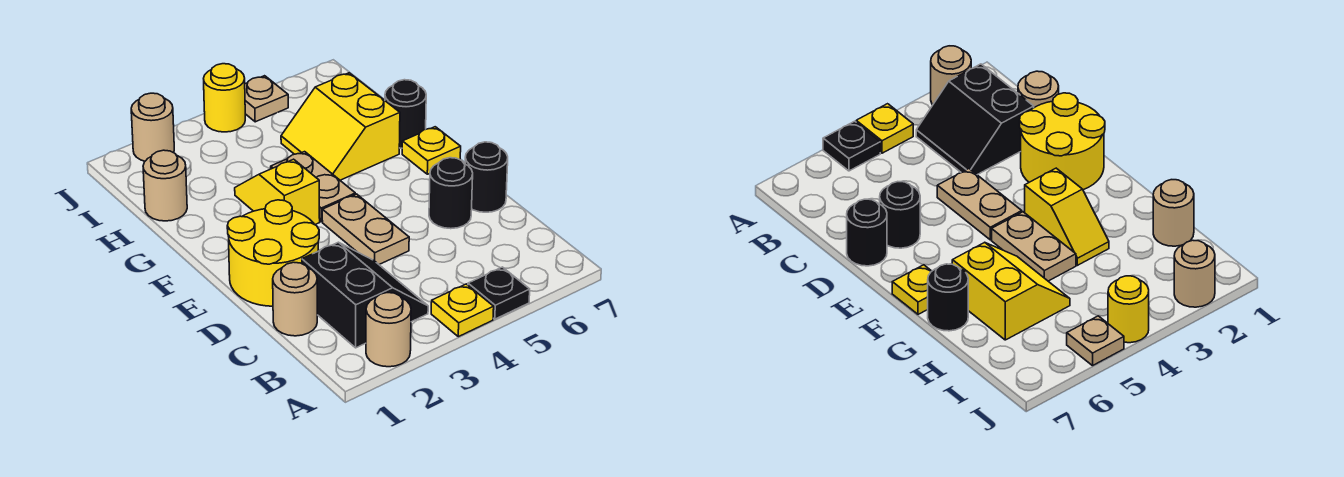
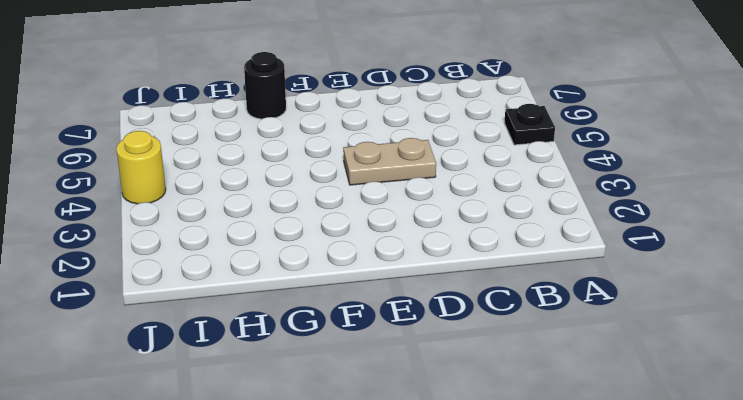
none -> tan round brick A2 level 1
none -> yellow plate A4 level 1
none -> black slope B2:C3 level 1 top 2

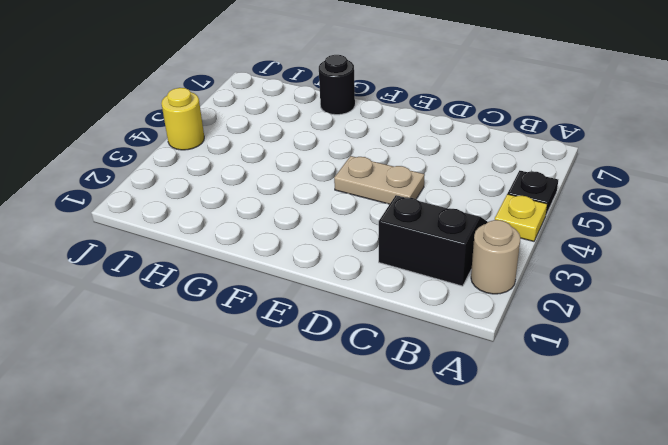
none -> tan round brick C1 level 1
none -> yellow round brick D1:E2 level 1
none -> black round brick D6 level 1

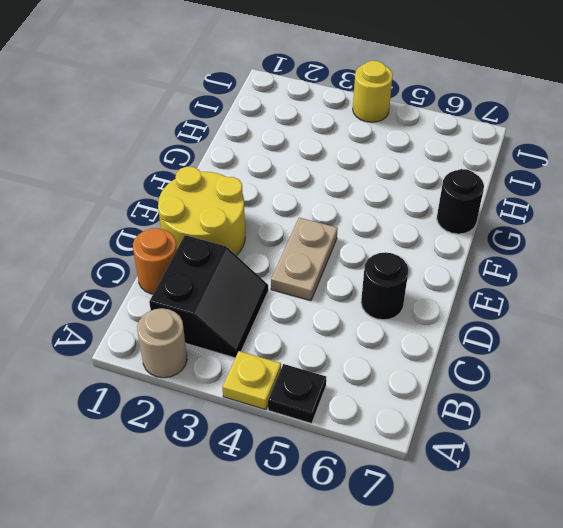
orange round brick C1 level 1 -> tan round brick C1 level 1
none -> black round brick D7 level 1
none -> yellow slope F3:G3 level 1 top F
none -> tan plate F4:G4 level 1

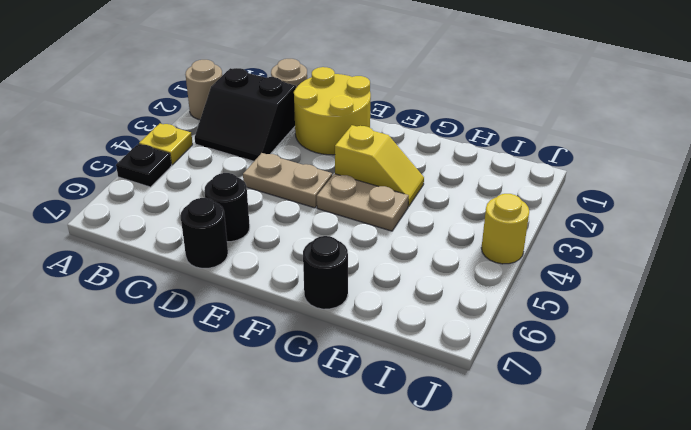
none -> yellow plate F7 level 1
none -> yellow slope G5:H6 level 1 top 6
none -> tan round brick H1 level 1

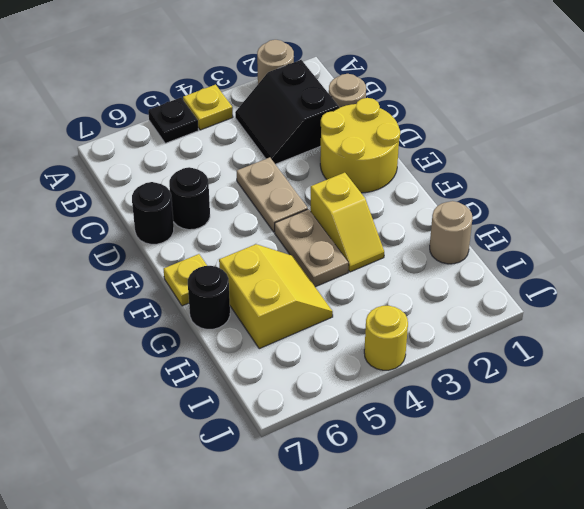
none -> tan round brick J2 level 1
none -> tan plate J5 level 1

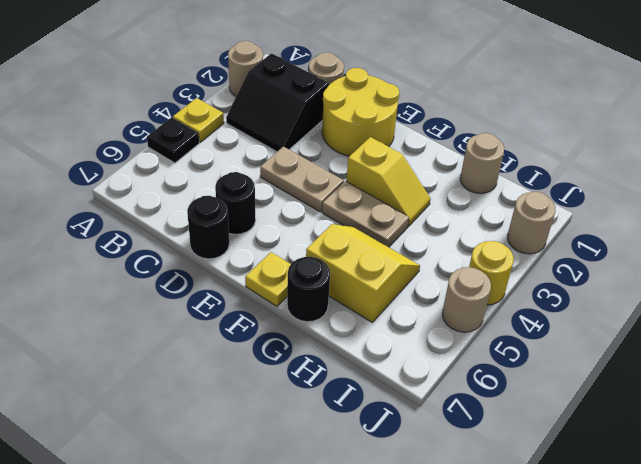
tan round brick J5 level 1 -> tan plate J5 level 1

